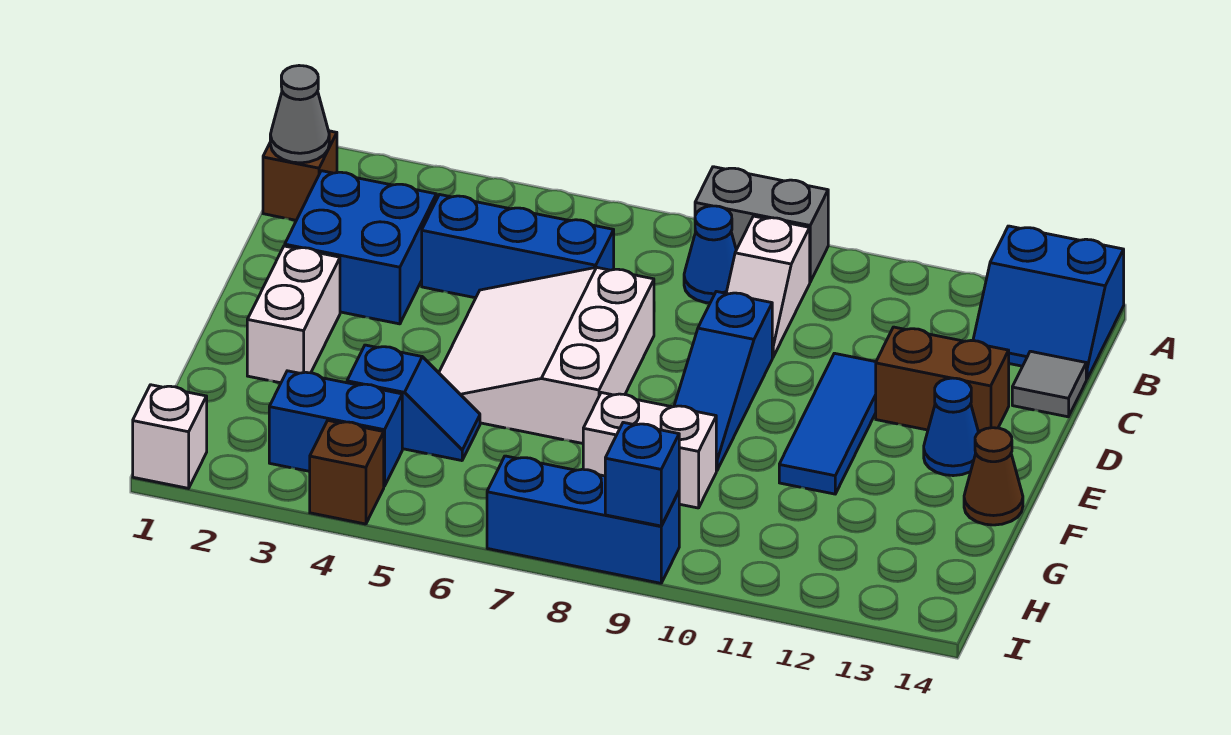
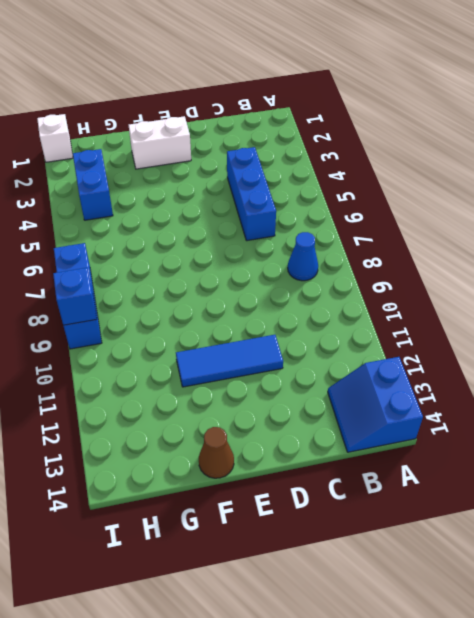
none -> grey brick A8:A9 level 1
none -> brown brick B1 level 1
none -> white slope B9:C9 level 1 top B

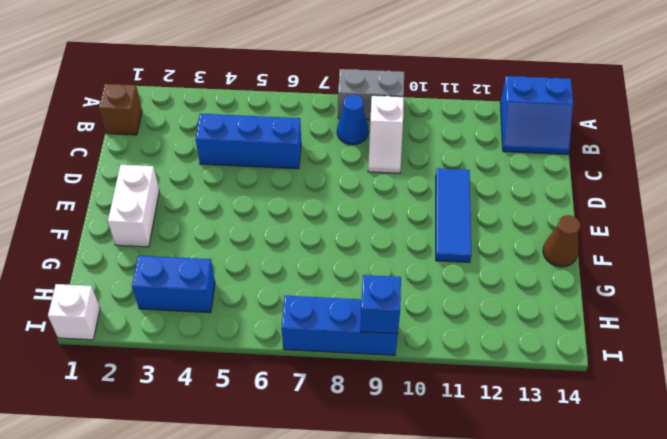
none -> blue brick C2:D3 level 1
none -> grey tile C14 level 1
none -> white slope D5:F7 level 1 top 7

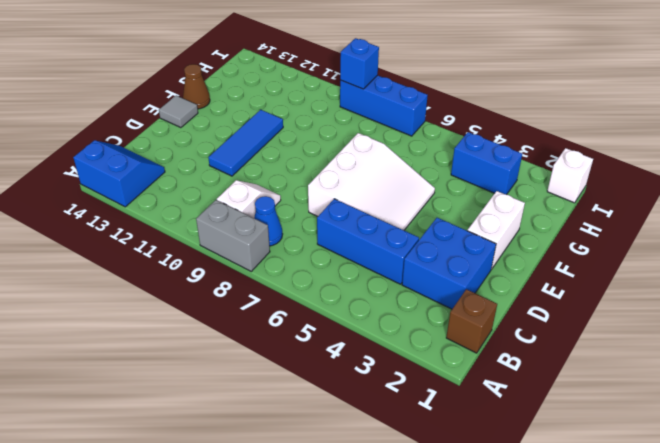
grey tile E14 level 1 -> grey tile C14 level 1
none -> blue slope D9:F9 level 1 top D
none -> brown brick D12:D13 level 1
none -> blue cone E13 level 1

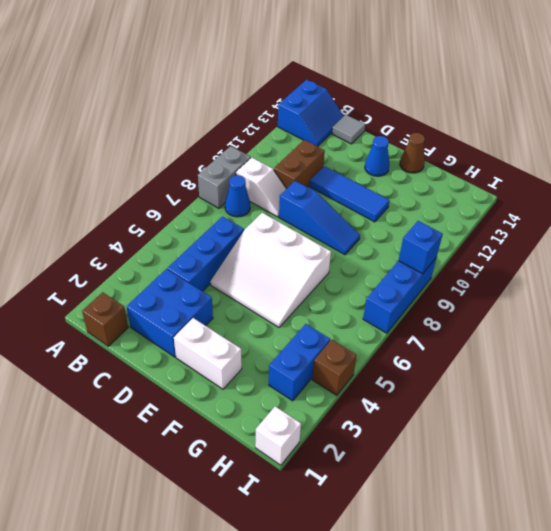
brown brick C10:C11 level 1 -> brown brick D12:D13 level 1
none -> blue slope G4:G5 level 1 top 4
none -> white brick G8:G9 level 1
none -> grey cone B1 level 2

